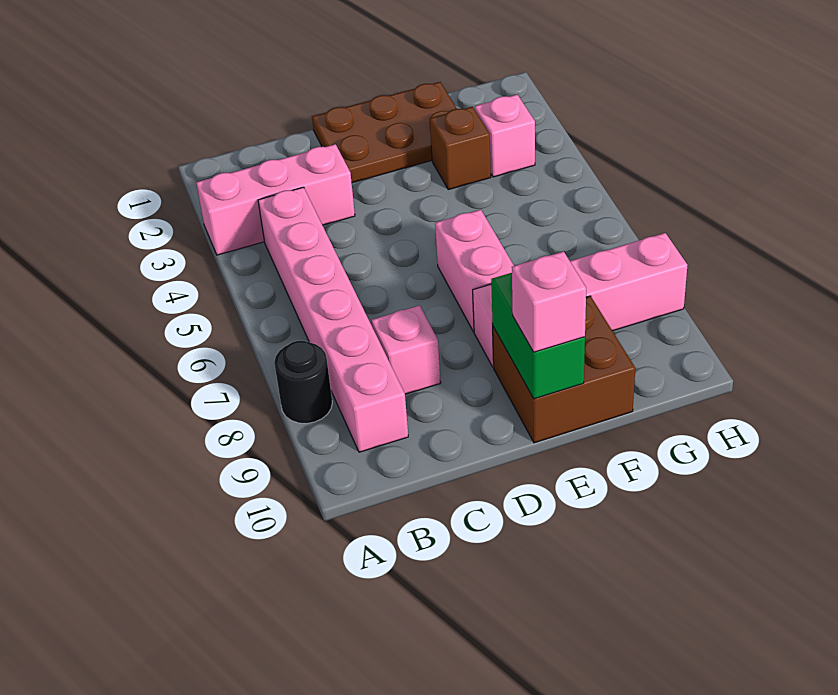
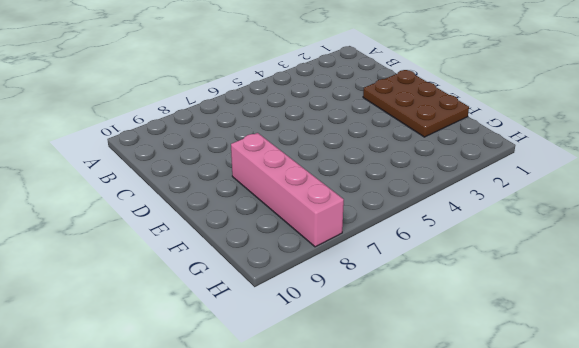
none -> pink brick A3:C3 level 1
none -> black round brick A8 level 1
none -> pink brick B4:B9 level 1

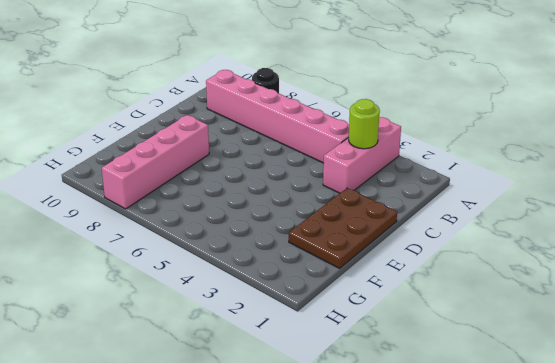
lime round brick B3 level 2 -> none
none -> pink brick C8 level 1
none -> pink brick E6:E7 level 1
none -> brown brick E9:F10 level 1

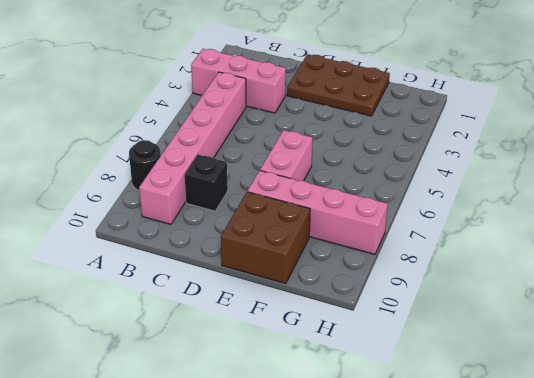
black brick C8 level 1 -> pink brick C8 level 1
none -> brown brick F3 level 1
none -> pink brick G3 level 1
none -> green brick E9:E10 level 2

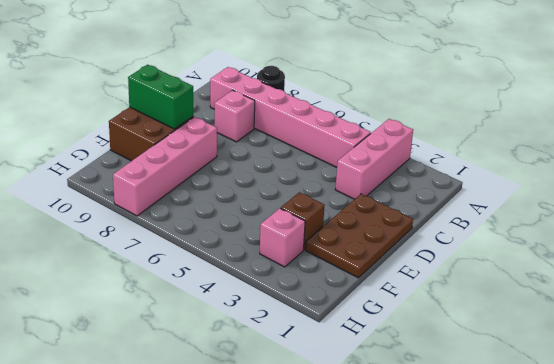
none -> pink brick E6:E7 level 1
none -> pink brick E10 level 3

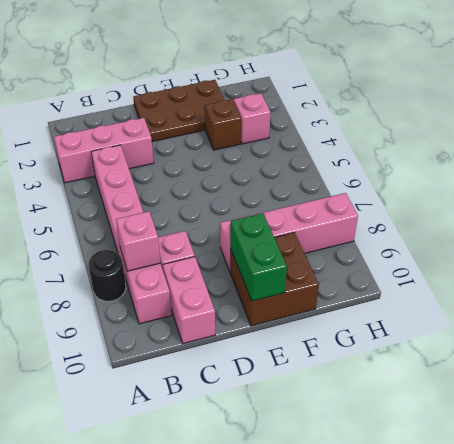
pink brick B8 level 2 -> pink brick E10 level 3
pink brick C9:C10 level 1 -> pink brick E6:E7 level 1

